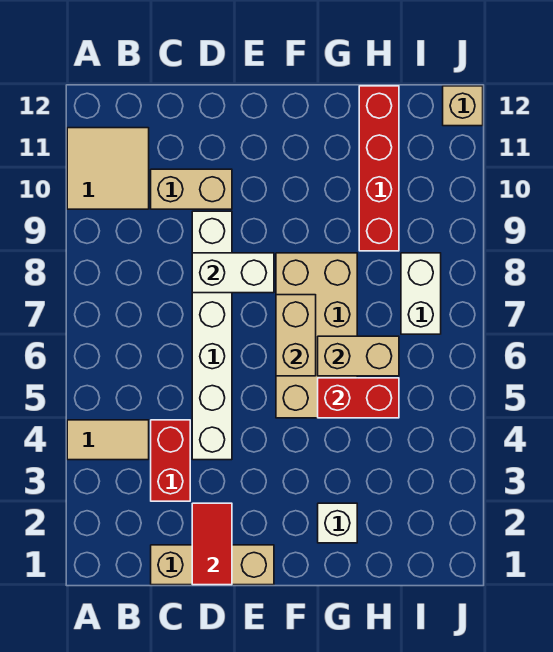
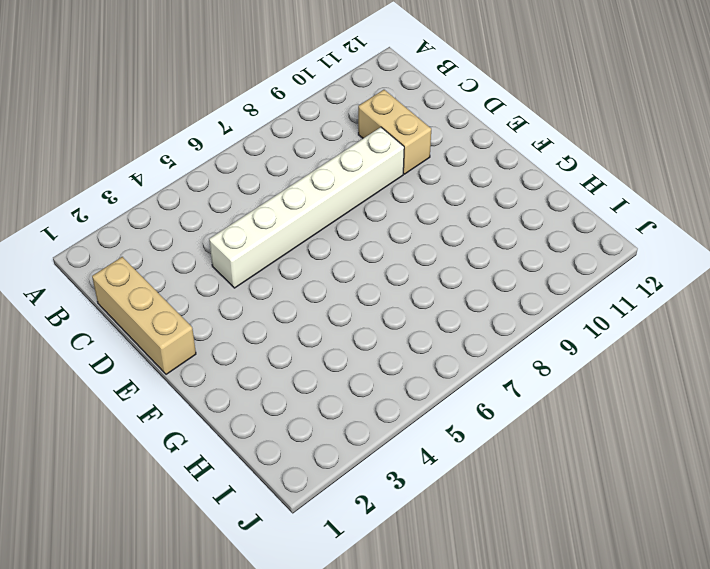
none -> tan tile A4:B4 level 1
none -> tan tile A10:B11 level 1
none -> red brick C3:C4 level 1

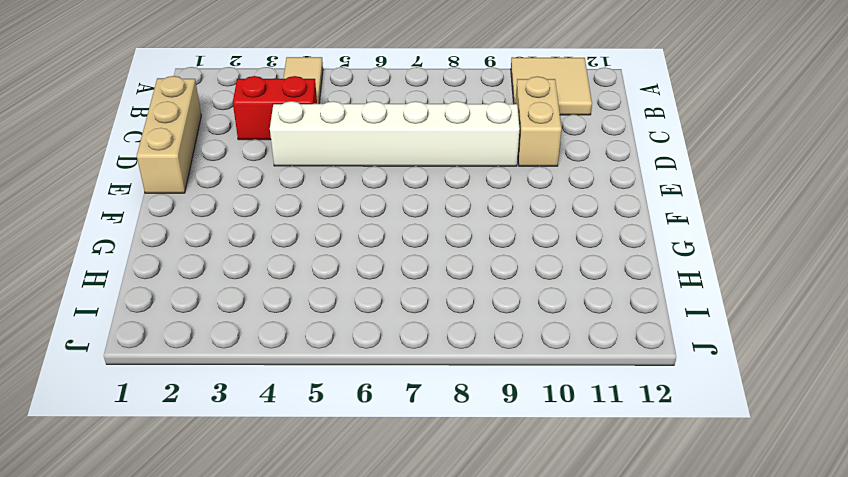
none -> tan brick F5:G8 level 1
none -> white brick G2 level 1
none -> red brick H9:H12 level 1

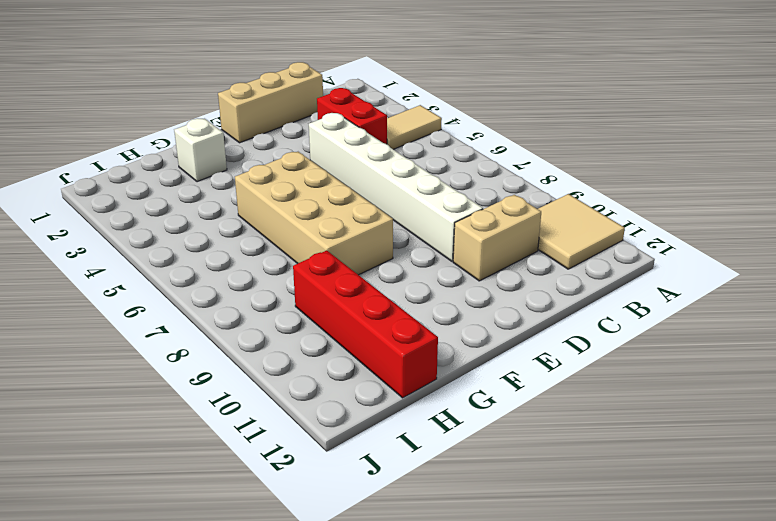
none -> white brick I7:I8 level 1
none -> tan brick J12 level 1
none -> red tile D1:D2 level 2

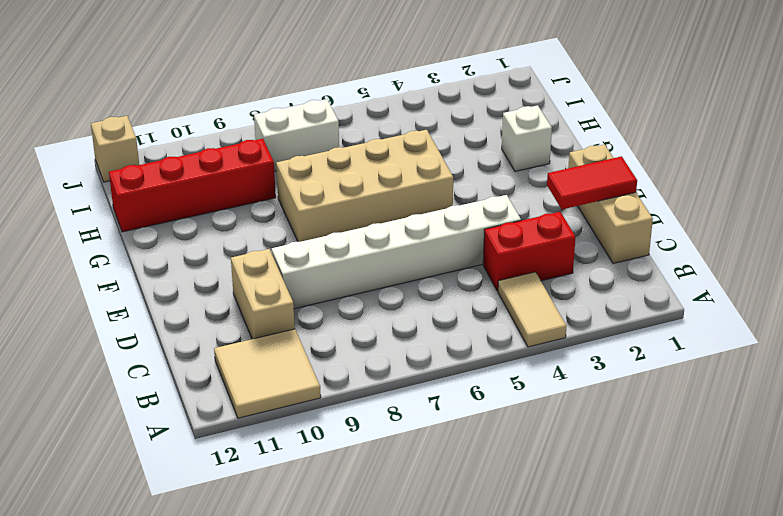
none -> white brick D8:E8 level 2
none -> tan brick F6:F7 level 2
none -> red brick G5:H5 level 2

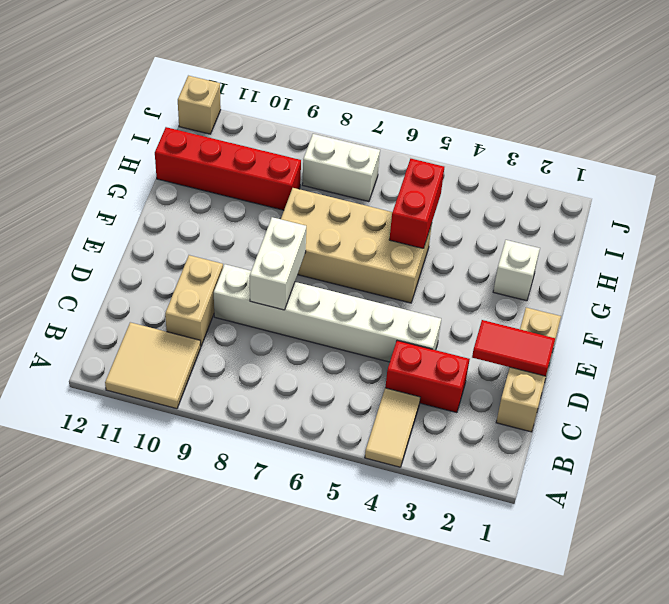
none -> tan brick F6:F7 level 2
none -> tan brick G6:H6 level 2

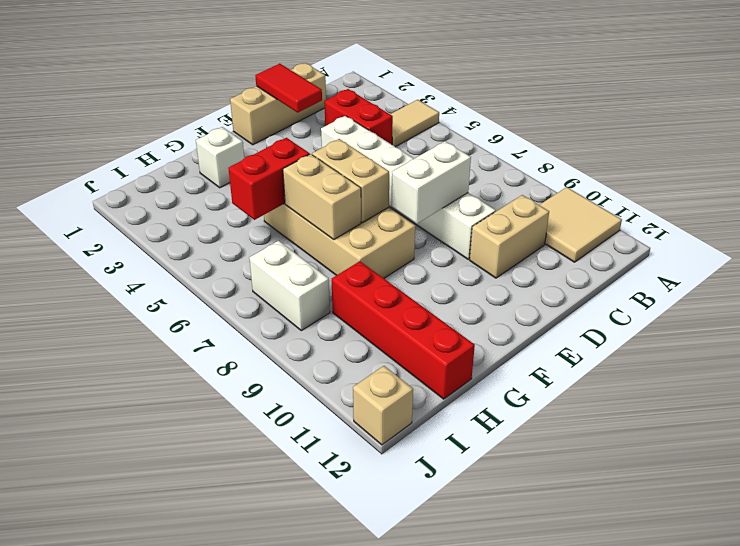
tan brick G6:G7 level 2 -> tan brick G6:H6 level 2

